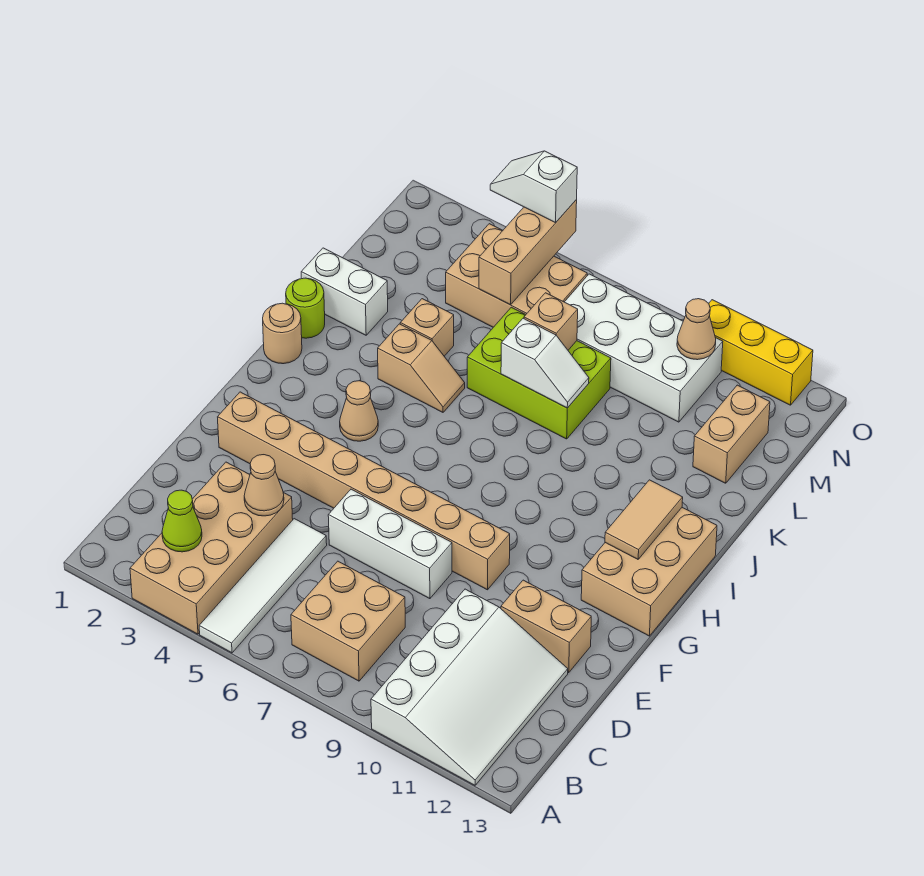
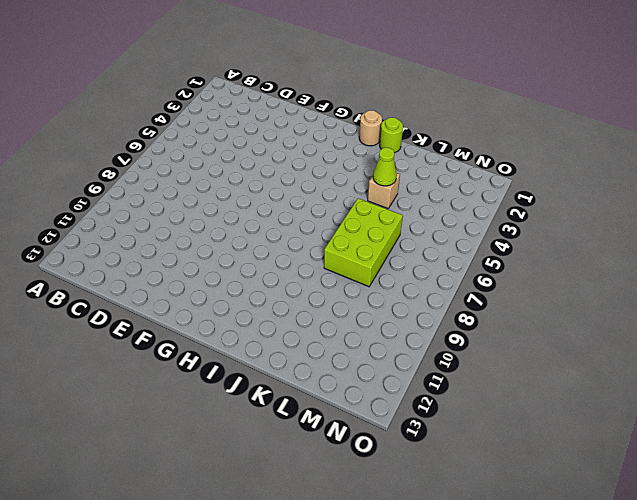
lime cone K4 level 2 -> lime cone B3 level 2
none -> tan brick A3:D4 level 1
none -> white tile A5:D5 level 1
none -> white slope A10:D12 level 1 top 10

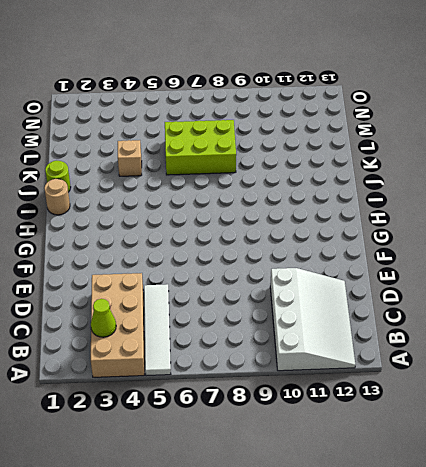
none -> tan brick B7:C8 level 1
none -> white brick E6:E8 level 1
none -> tan brick E11:E12 level 1

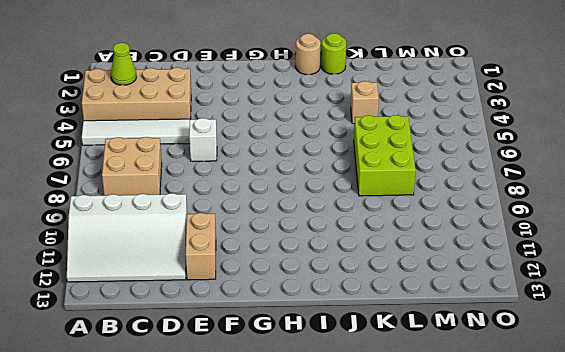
white brick E6 level 1 -> white brick E6:E8 level 1
none -> tan brick F2:F9 level 1
none -> tan brick G12:I13 level 1
none -> tan cone H4 level 1

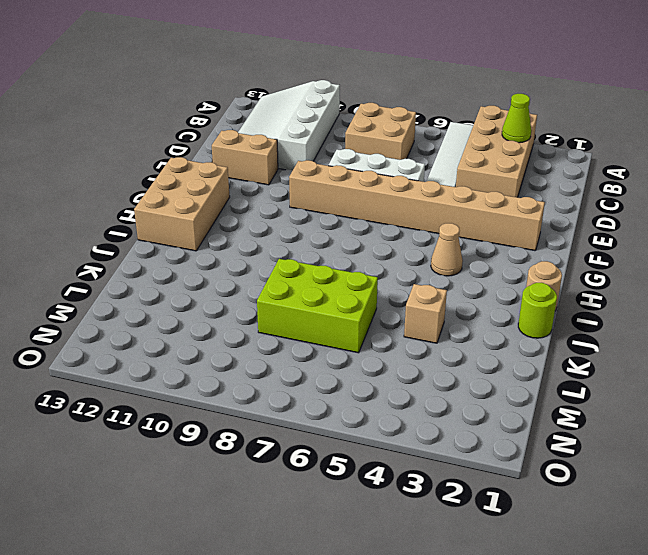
none -> tan slope J4:J5 level 1 top 4
none -> white brick K1:K2 level 1
none -> tan brick L12:M12 level 1

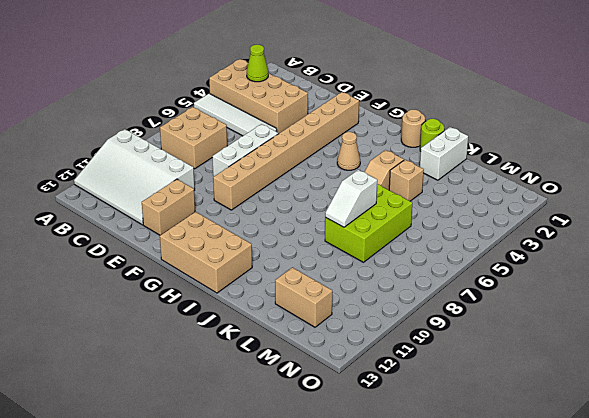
none -> tan brick M4:N6 level 1
none -> white brick M7:N10 level 1
none -> yellow brick O10:O12 level 1

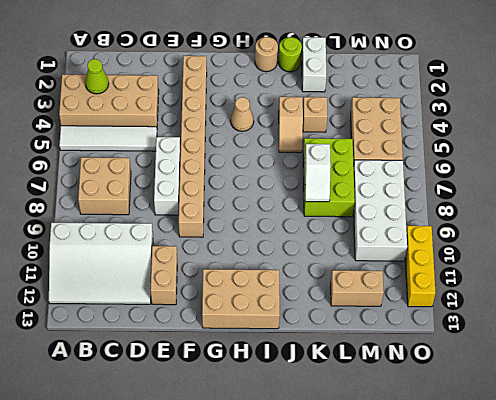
none -> tan cone D4 level 2
none -> tan tile H12:I12 level 2
none -> tan brick L7 level 2

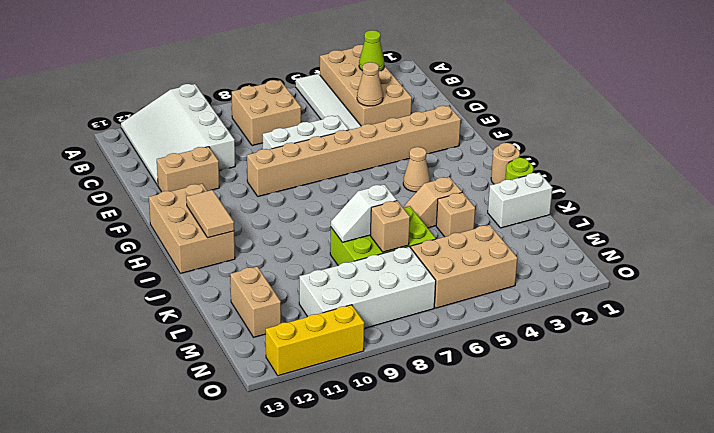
none -> tan brick M5:O5 level 2
none -> tan cone N10 level 2
none -> white slope O4:O5 level 3 top 5

